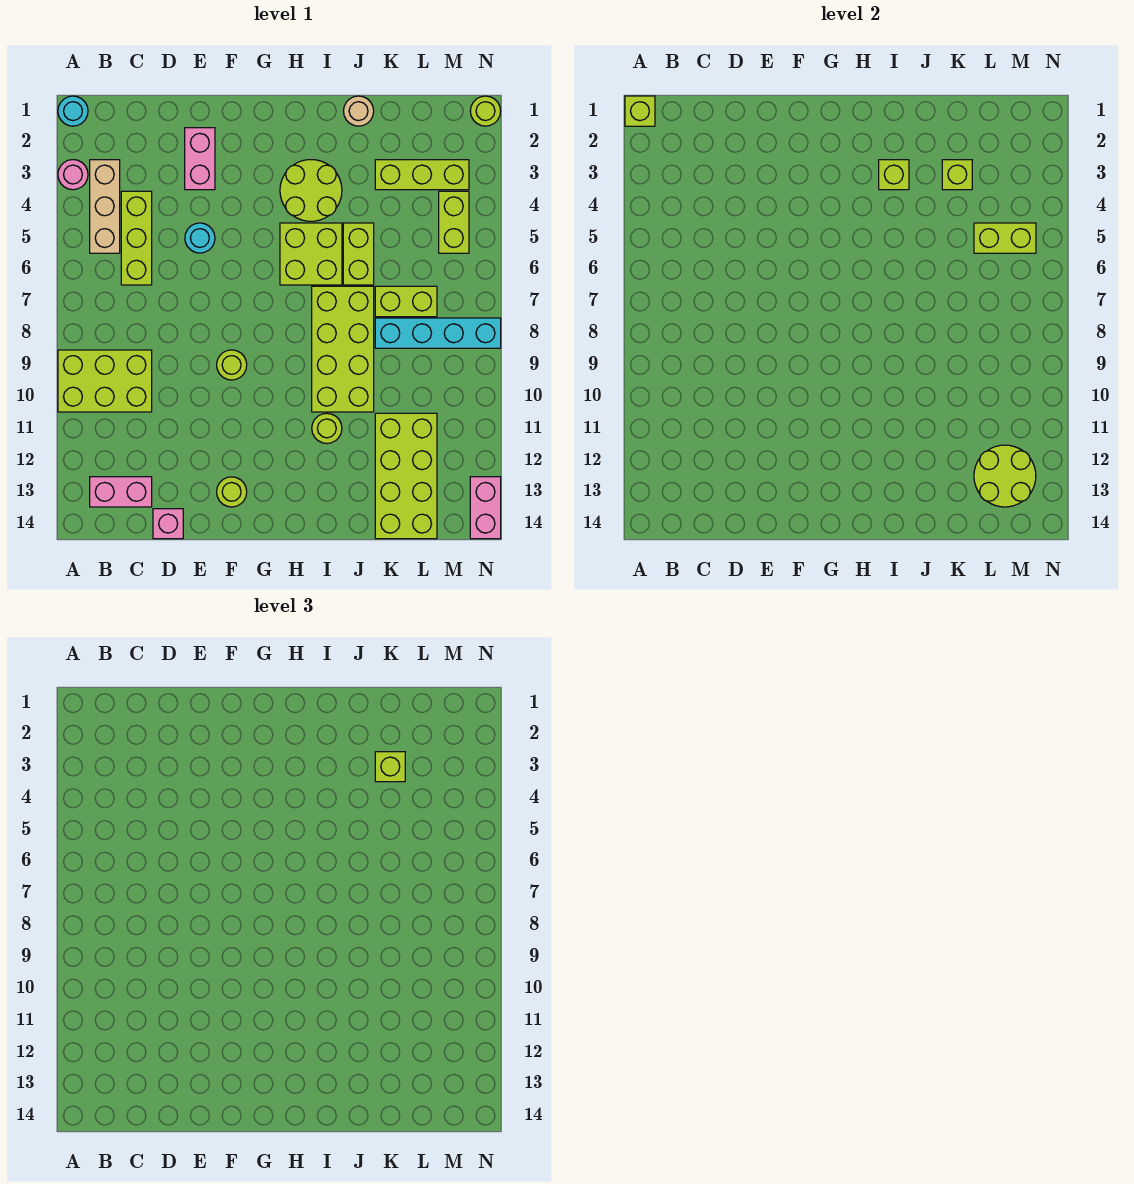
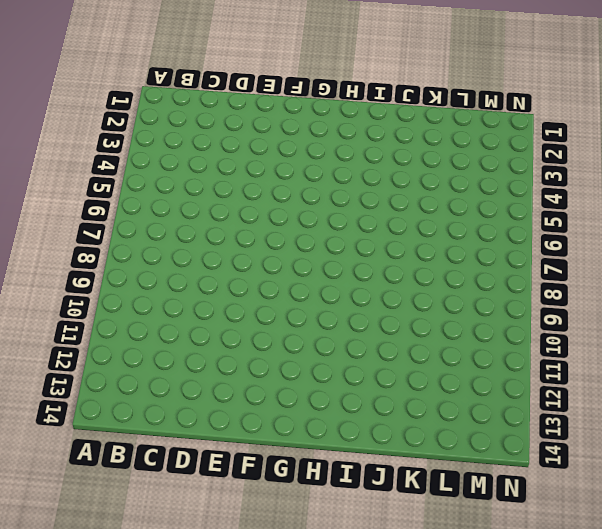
none -> cyan round brick A1 level 1
none -> pink round brick A3 level 1
none -> lime brick A9:C10 level 1
none -> tan brick B3:B5 level 1

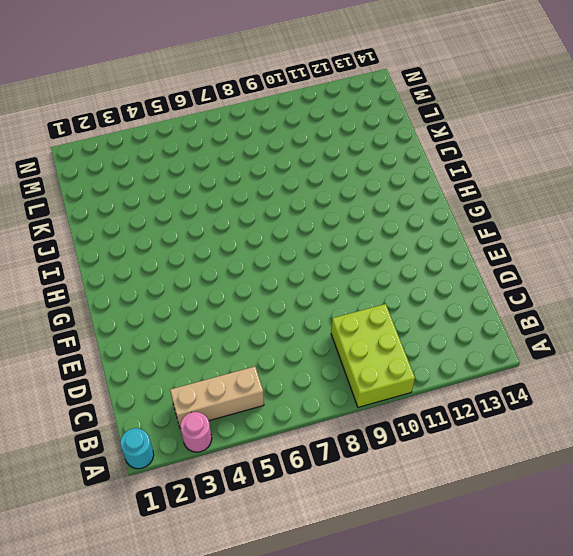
none -> pink brick B13:C13 level 1
none -> lime brick C4:C6 level 1
none -> pink brick D14 level 1
none -> pink brick E2:E3 level 1

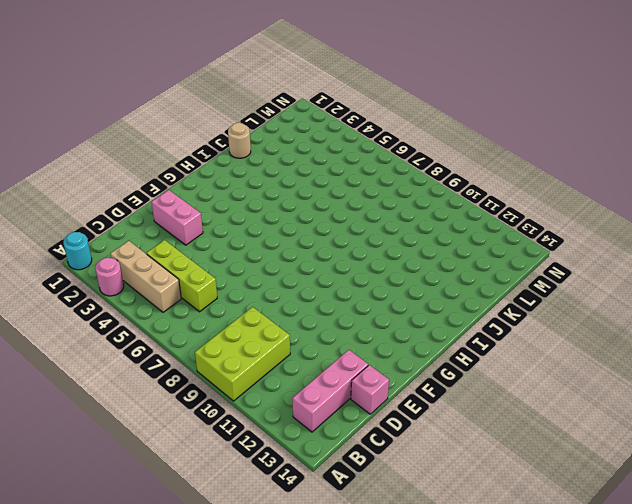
pink brick B13:D13 level 1 -> pink brick B13:C13 level 1
none -> cyan round brick E5 level 1
none -> lime round brick F9 level 1
none -> lime round brick F13 level 1
none -> lime round brick H3:I4 level 1

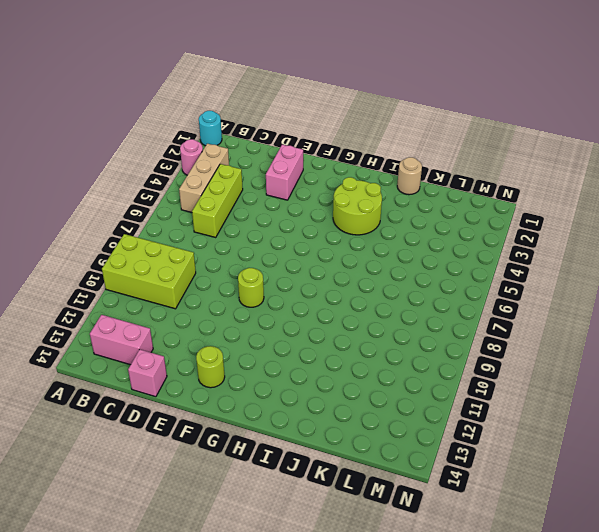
none -> cyan round brick E5 level 1
none -> lime brick H5:I6 level 1
none -> lime brick I7:J10 level 1
none -> lime round brick I11 level 1

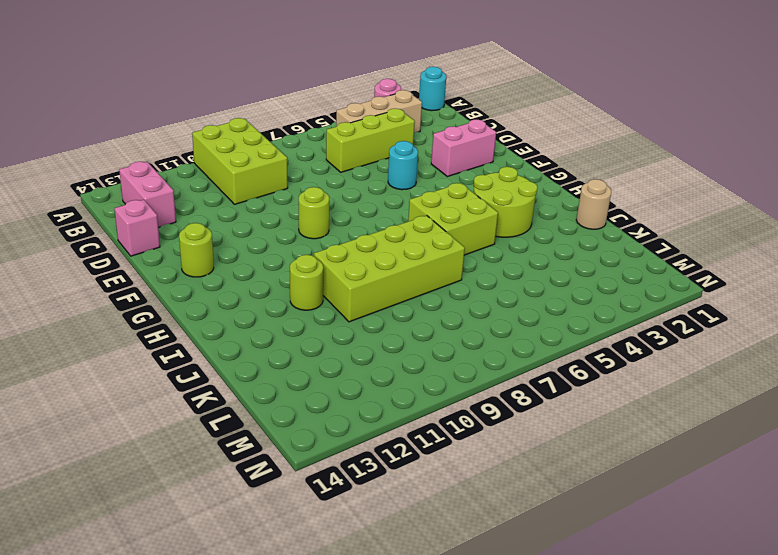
none -> lime brick J5:J6 level 1
none -> lime brick K3:M3 level 1
none -> lime brick K7:L7 level 1
none -> cyan brick K8:N8 level 1

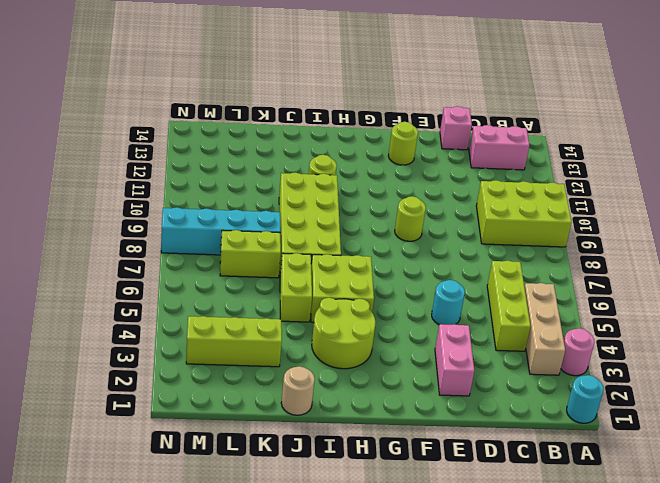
none -> lime brick K11:L14 level 1
none -> lime brick M4:M5 level 1
none -> lime round brick N1 level 1
none -> pink brick N13:N14 level 1

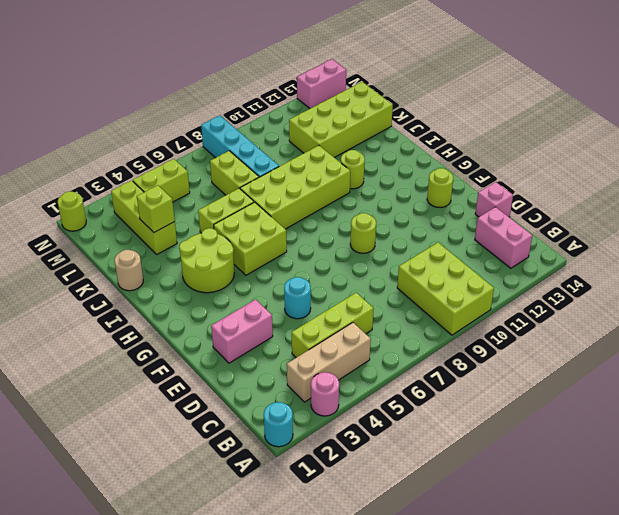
none -> lime brick A1 level 2
none -> lime brick I3 level 2
none -> lime brick L5:M5 level 2
none -> lime round brick L12:M13 level 2

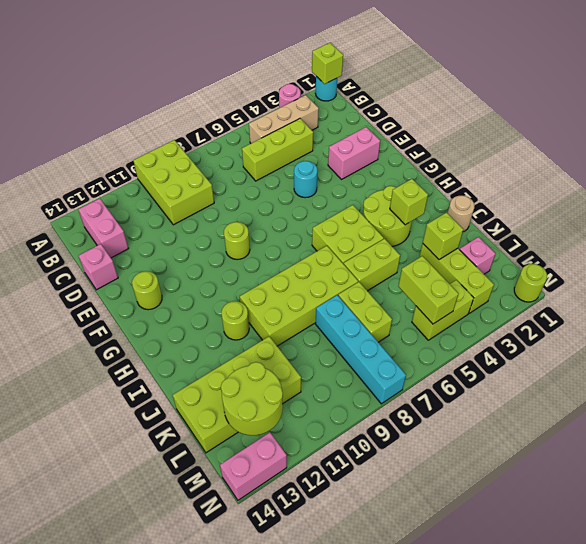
pink brick L2 level 1 -> none
none -> lime brick K3 level 3

